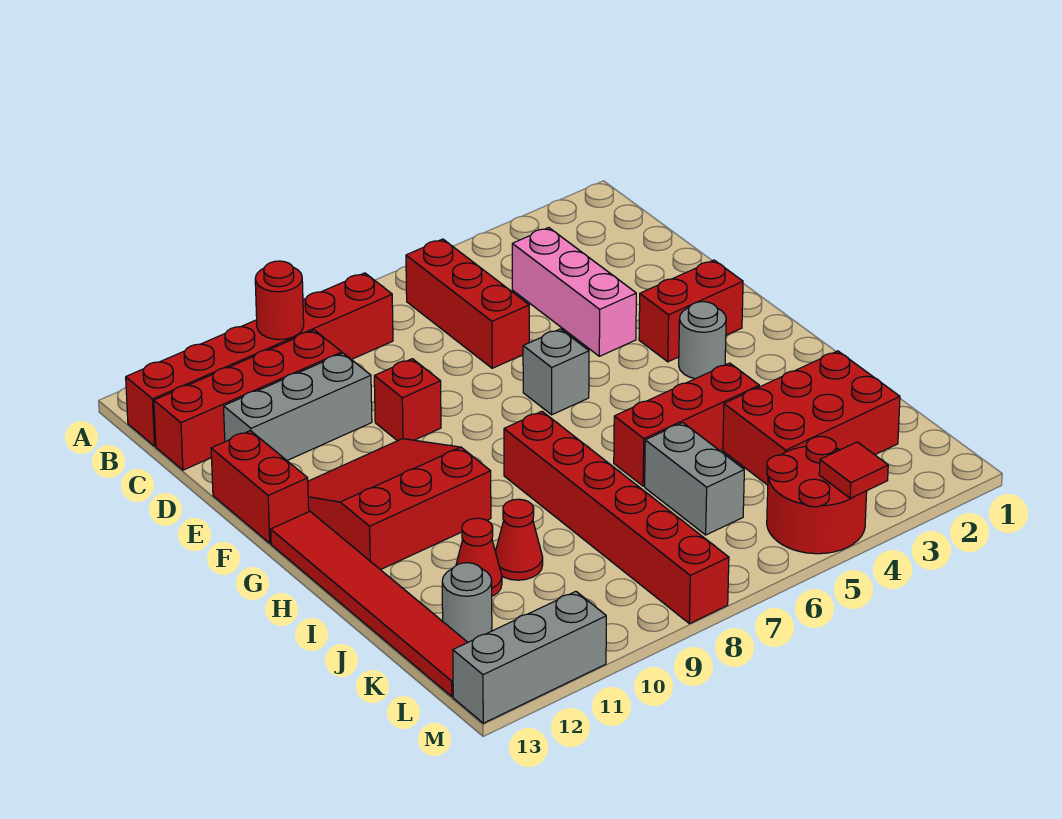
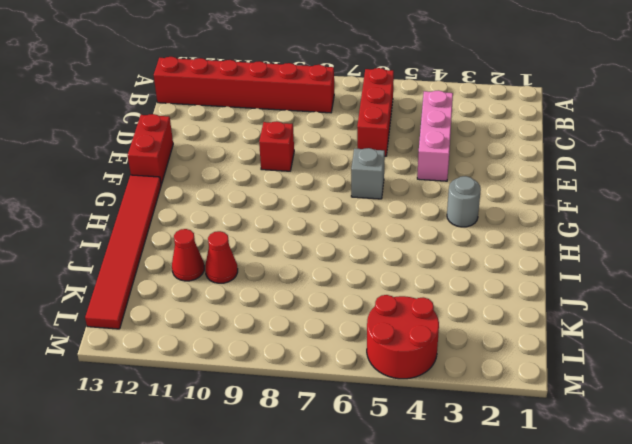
none -> red brick C10:C13 level 1
none -> grey brick D10:D12 level 1
none -> red brick F2:F3 level 1

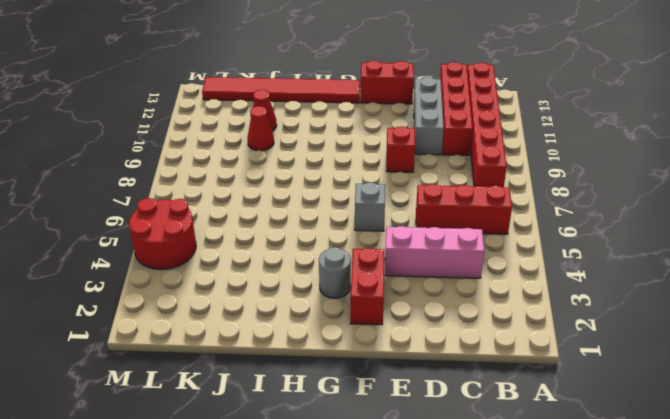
none -> red slope F10:H12 level 1 top H
none -> red brick H8:M8 level 1
none -> red brick I4:I6 level 1

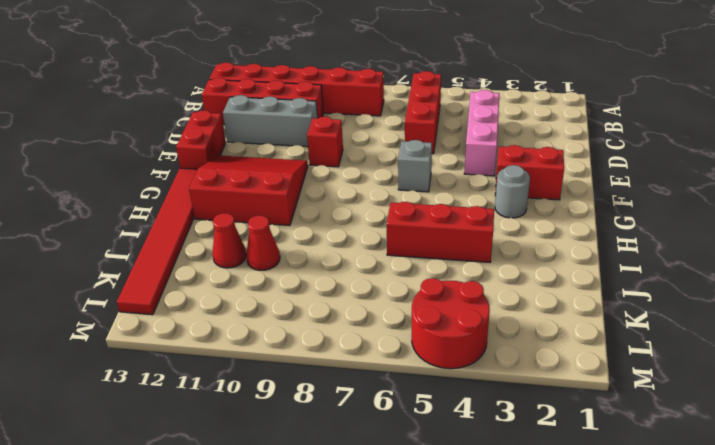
none -> red brick H8:M8 level 1
none -> red brick J2:K4 level 1
none -> grey brick J6:K6 level 1

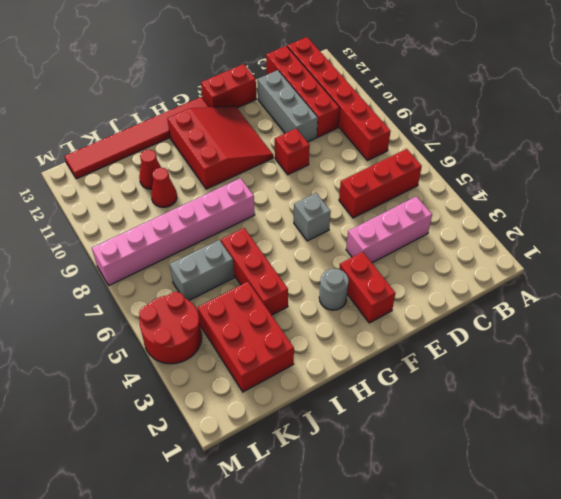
pink brick H8:M8 level 1 -> red brick H8:M8 level 1
none -> grey round brick K12 level 1
none -> grey brick M11:M13 level 1
none -> red round brick B10 level 2

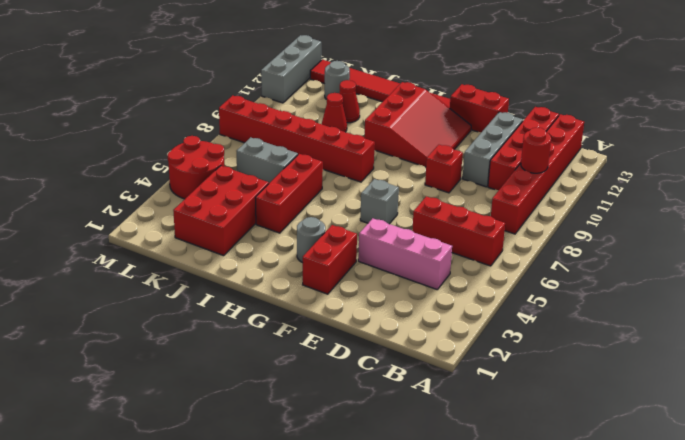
none -> red tile M4 level 2

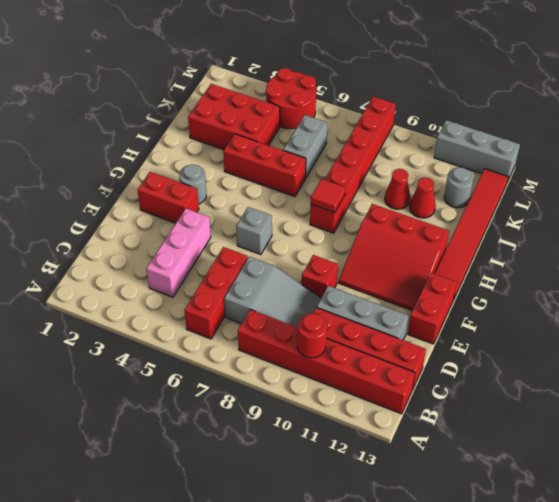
grey slope C7:D9 level 1 top 7 -> none
red tile H8 level 2 -> red tile M4 level 2

